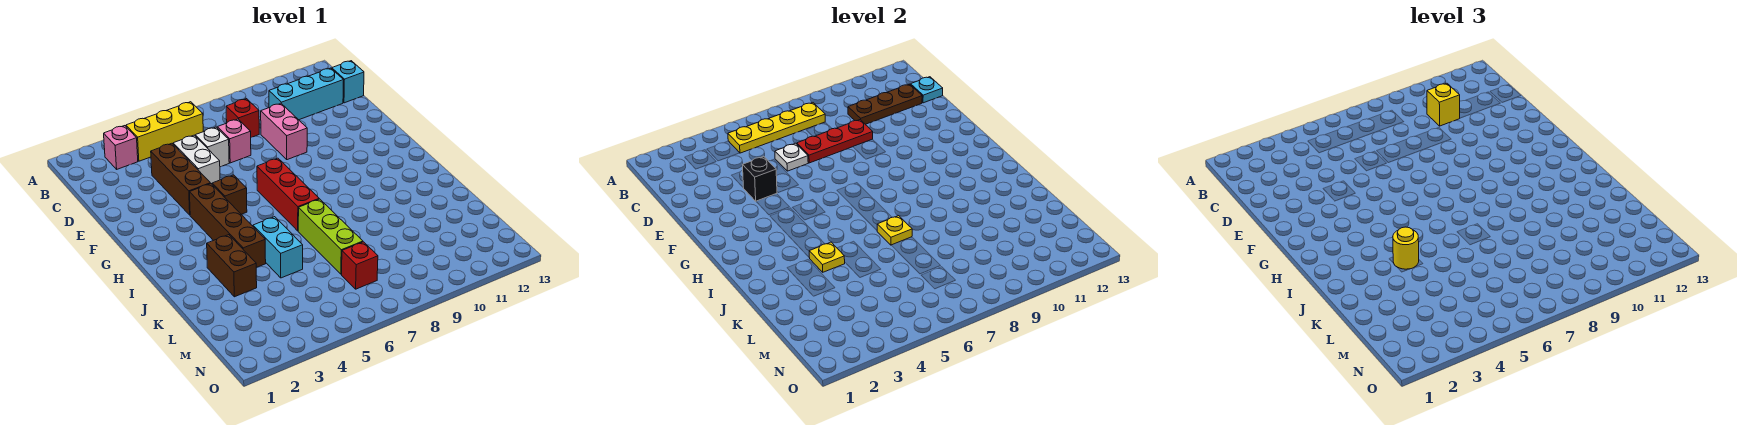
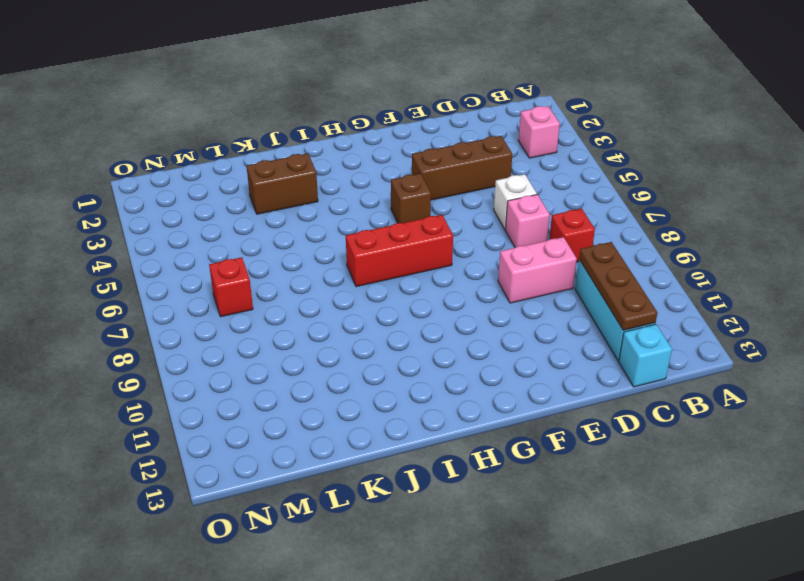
none -> yellow brick B4:B6 level 1
none -> white brick D5:E5 level 1
none -> brown brick G4:J4 level 1

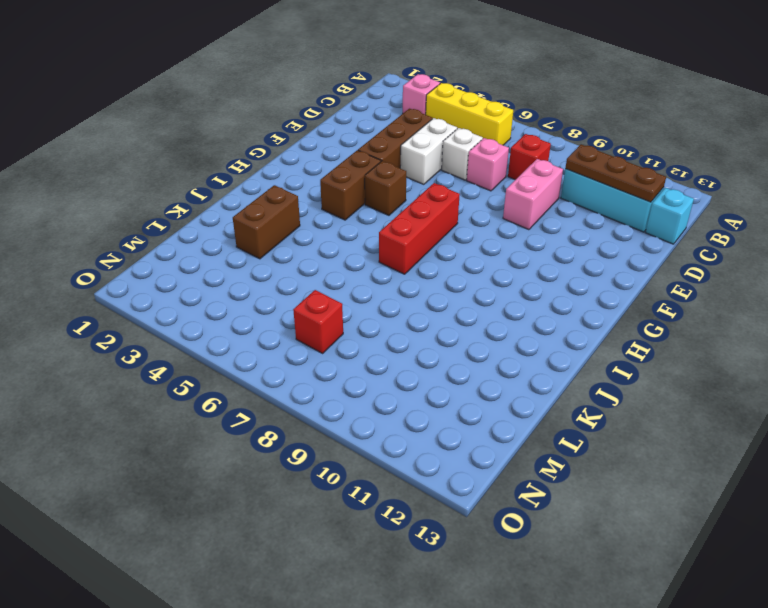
brown brick G4:H4 level 1 -> brown brick G4:J4 level 1
none -> cyan brick J5:K5 level 1
none -> lime brick J7:L7 level 1
none -> yellow plate B5:B8 level 2

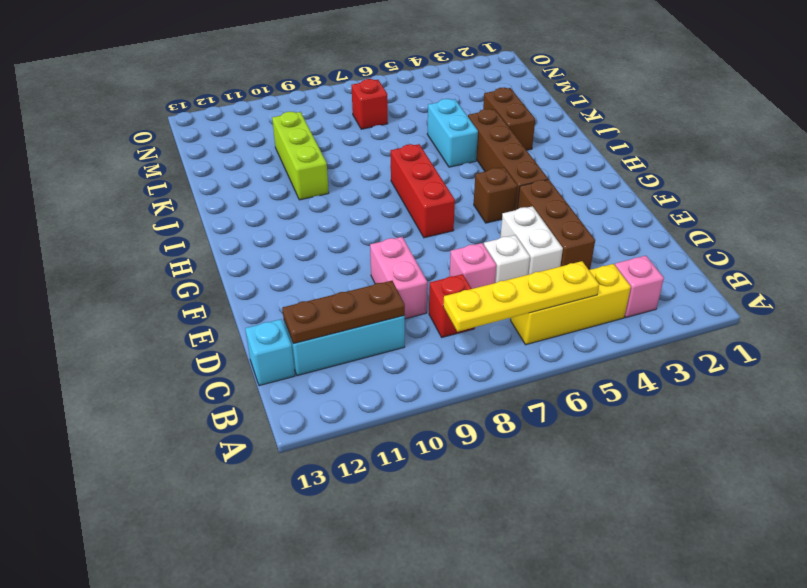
lime brick J10:L10 level 1 -> lime brick J7:L7 level 1
none -> cyan plate C13 level 2
none -> white plate D6 level 2
none -> red plate D7:D9 level 2

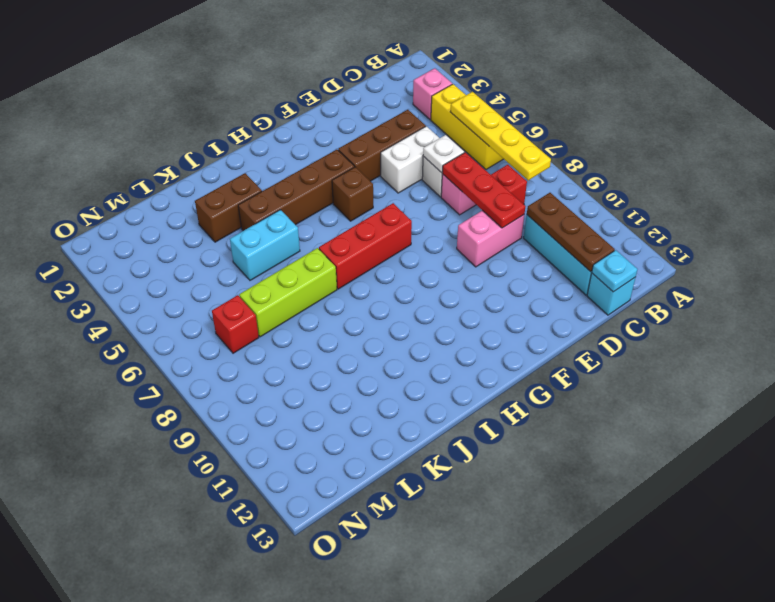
none -> black brick E4 level 2
none -> yellow plate J4 level 2
none -> yellow plate J7 level 2

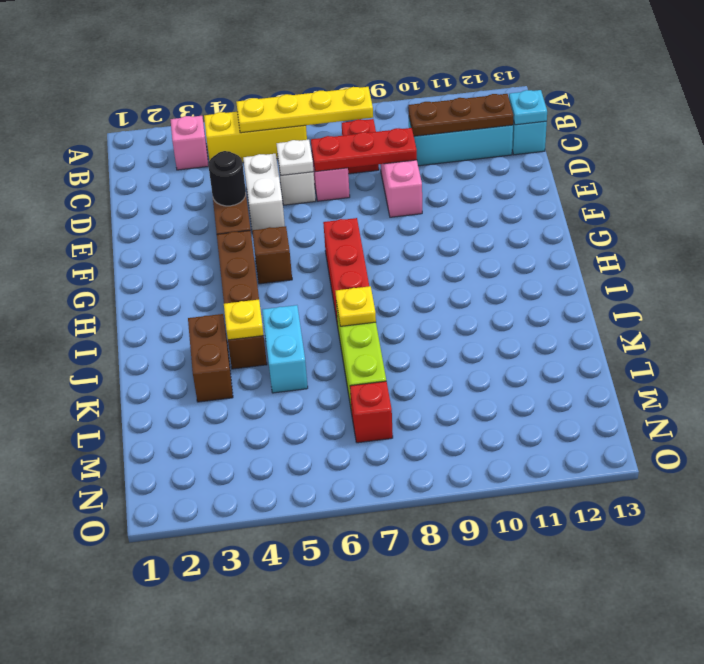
black round brick E4 level 2 -> black brick E4 level 2
none -> yellow brick C10 level 3
none -> yellow round brick J4 level 3

